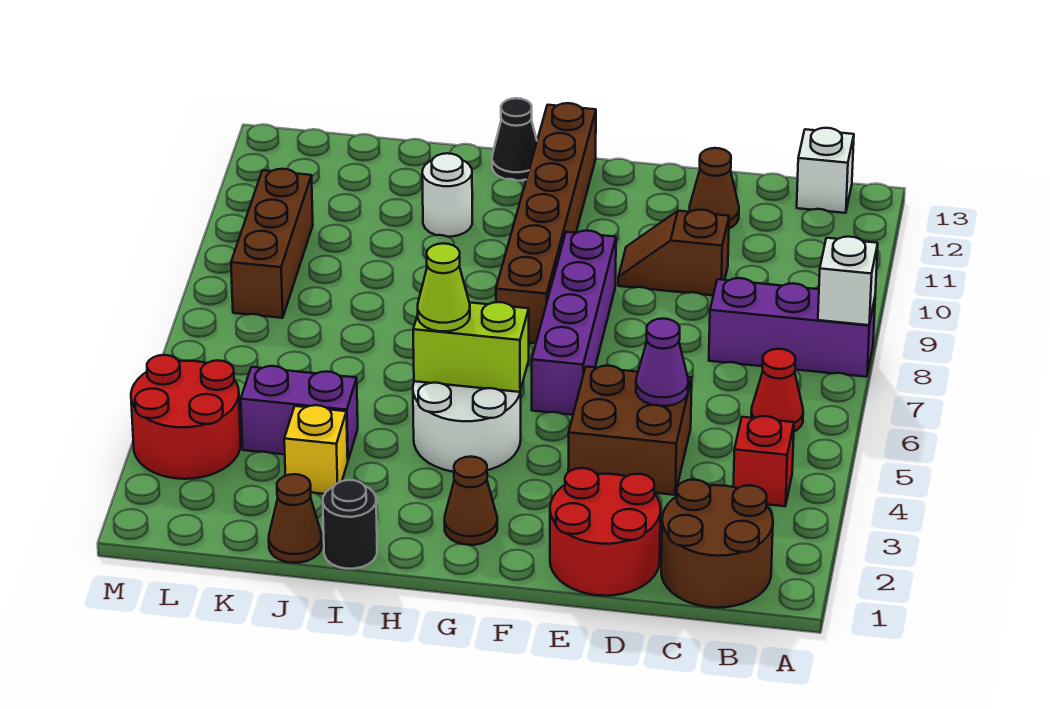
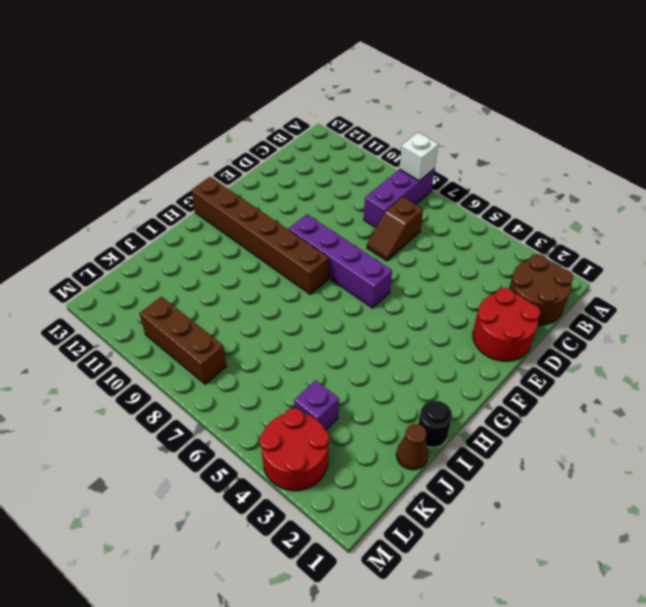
brown slope C7:D7 level 1 top C -> brown slope D10:E10 level 1 top D
purple brick K4 level 1 -> purple brick J4:K4 level 1
none -> red brick B4 level 1
none -> red cone B6 level 1
none -> white brick B13 level 1

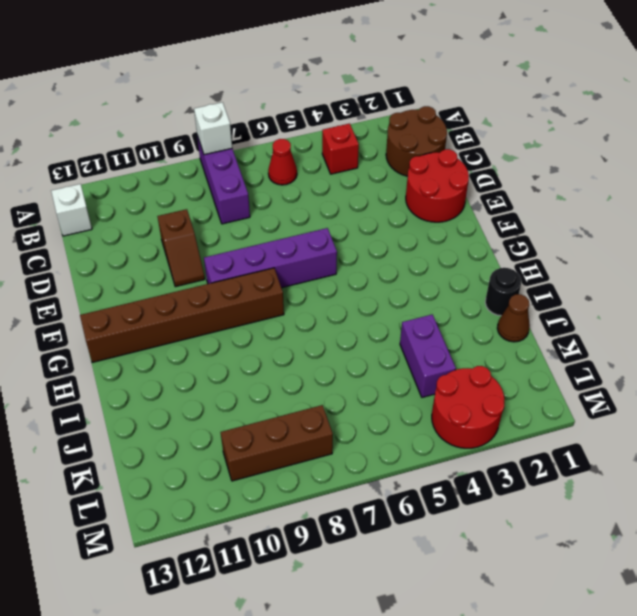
none -> brown brick D4:E5 level 1
none -> brown cone D12 level 1
none -> brown cone G2 level 1

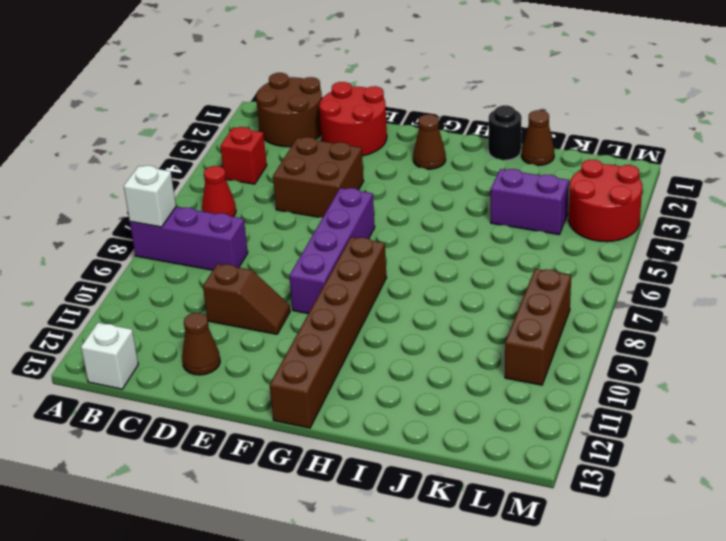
none -> white round brick G4:H5 level 1
none -> black cone H13 level 1
none -> white round brick I11 level 1

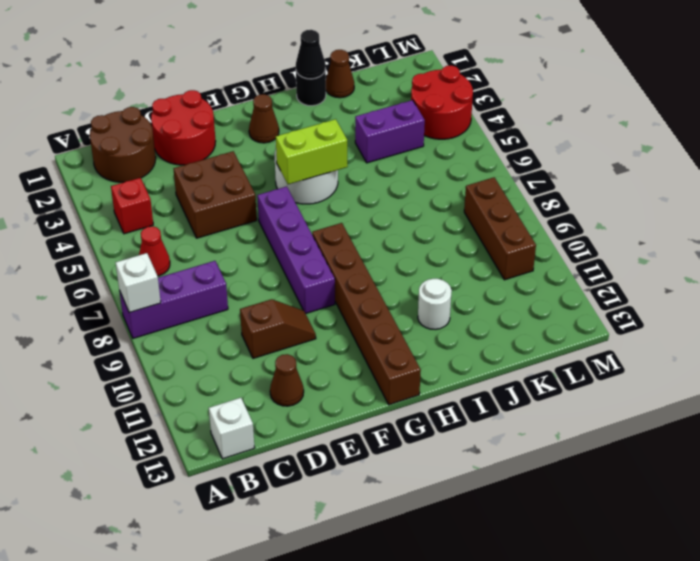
black cone I1 level 2 -> black cone H13 level 1
none -> yellow brick J3 level 1
none -> purple cone D5 level 2
none -> lime cone H5 level 3

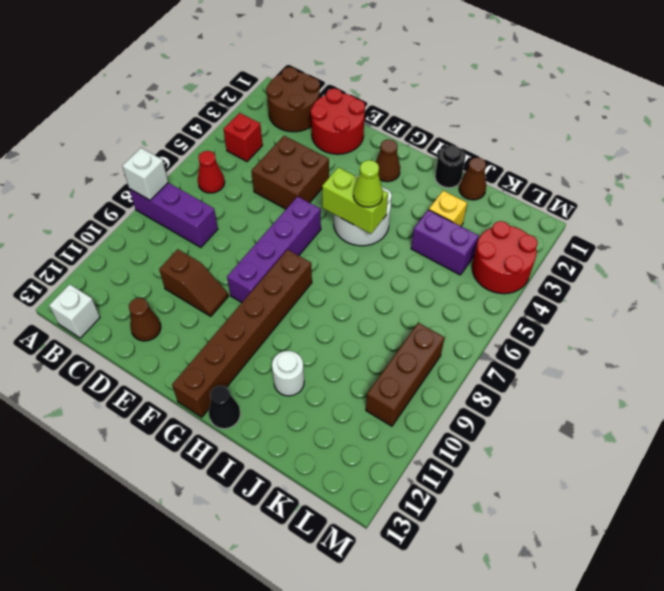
none -> purple cone D5 level 2

